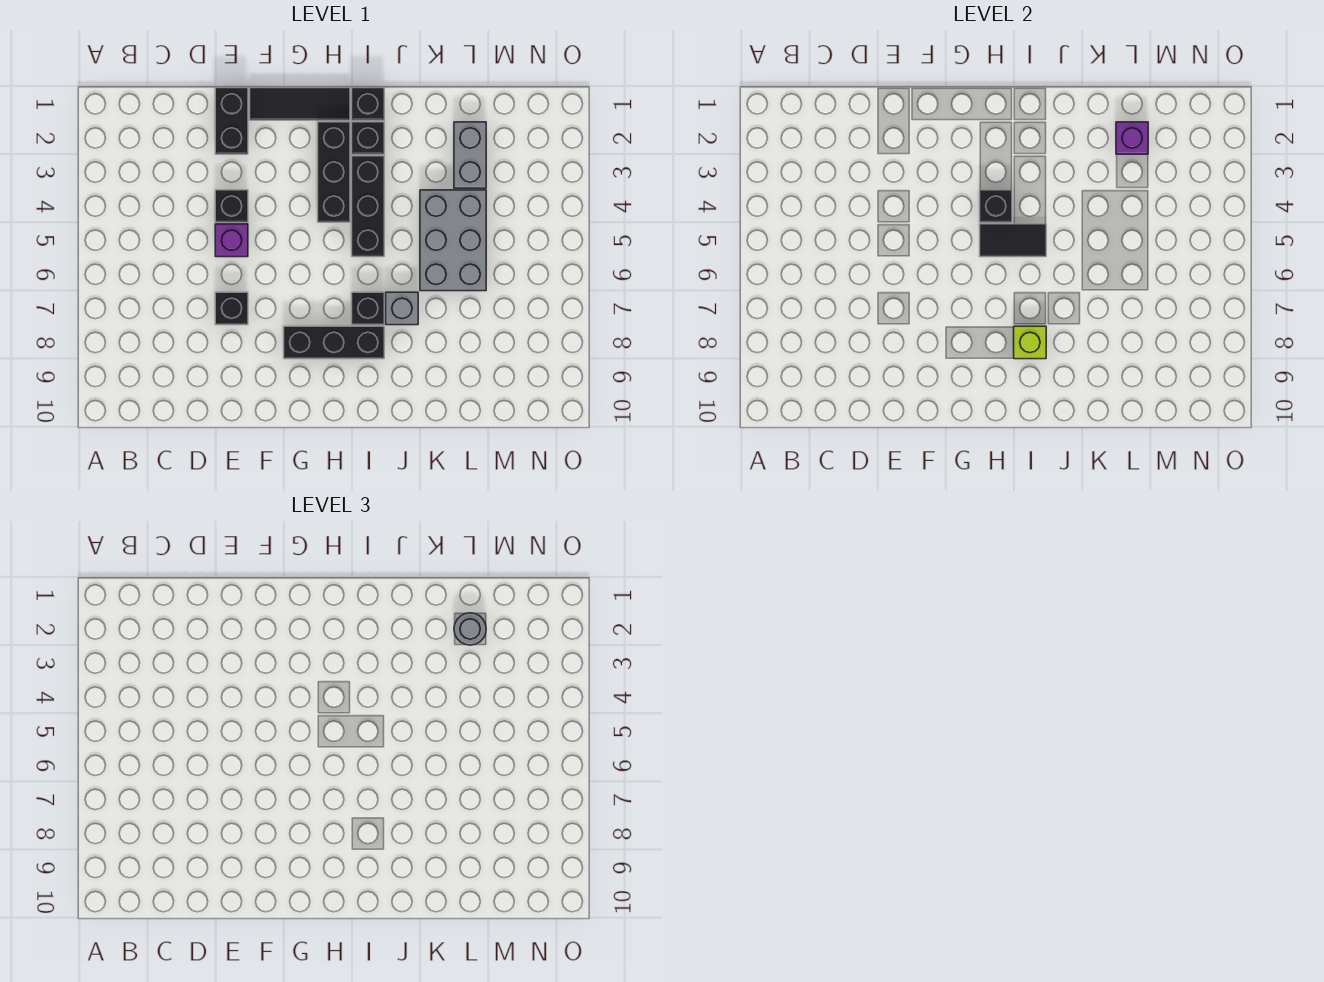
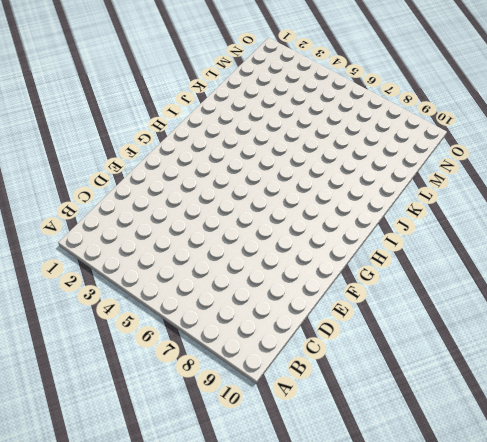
none -> black brick E1:E2 level 1
none -> black brick E4 level 1
none -> purple brick E5 level 1

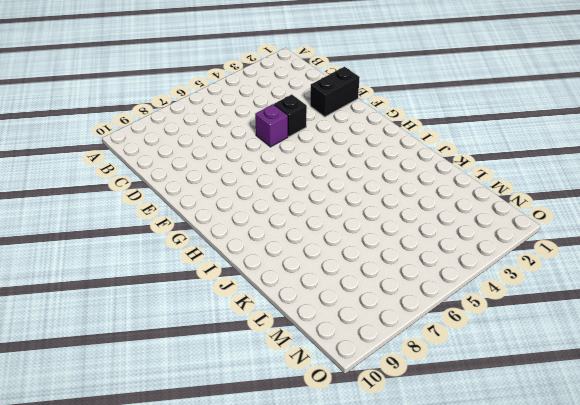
none -> black brick E7 level 1
none -> black tile F1:H1 level 1
none -> black brick G8:I8 level 1

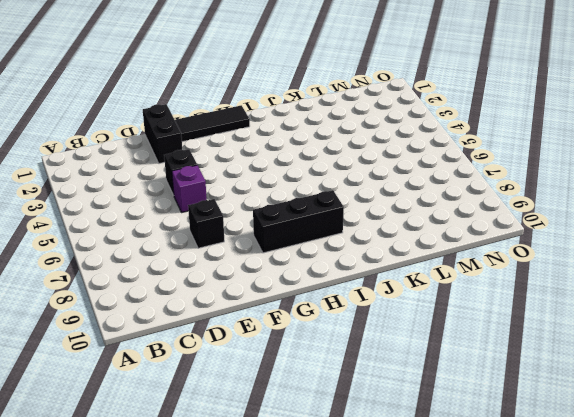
none -> black brick H2:H4 level 1
none -> black brick I1 level 1
none -> black brick I2 level 1

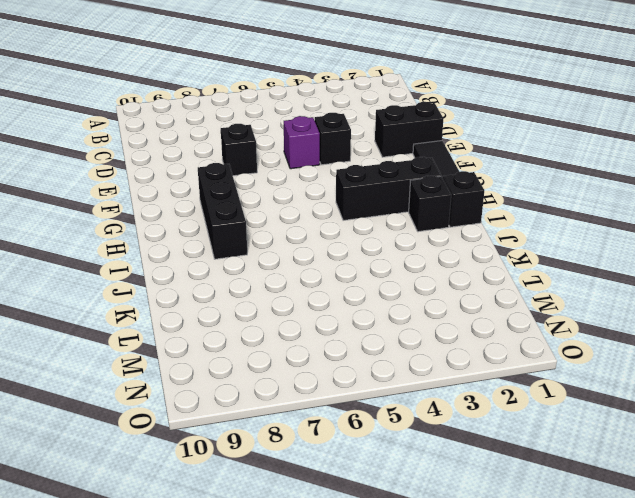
none -> black brick I3:I5 level 1
none -> black brick I7 level 1
none -> grey brick J7 level 1

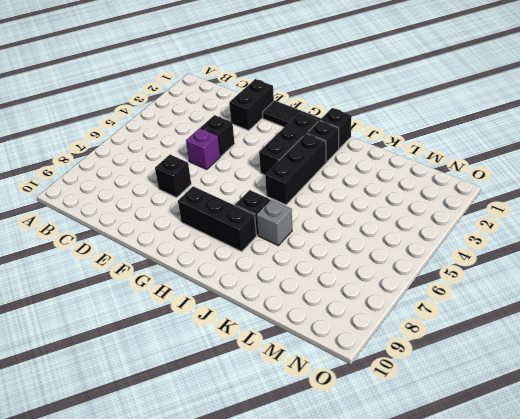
none -> grey brick K4:L6 level 1
none -> grey brick L2:L3 level 1
none -> black brick H4 level 2

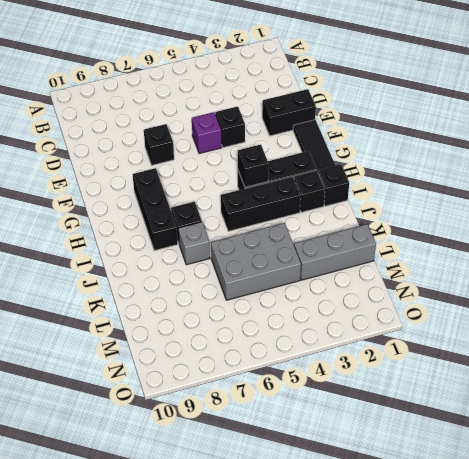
grey brick L1:L3 level 1 -> grey brick L2:L3 level 1
none -> black tile H5:I5 level 2
none -> lime brick I8 level 2
none -> purple brick L2 level 2

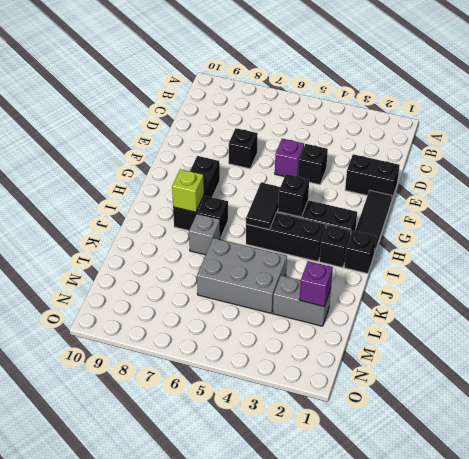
none -> grey round brick L2 level 3

